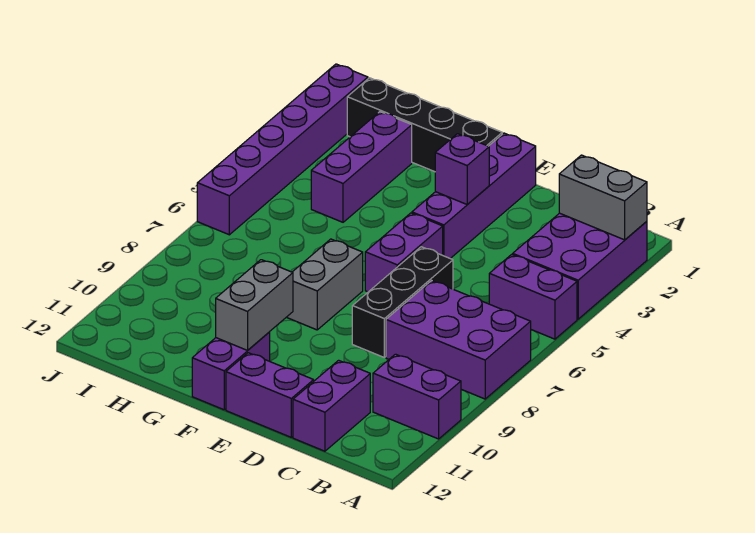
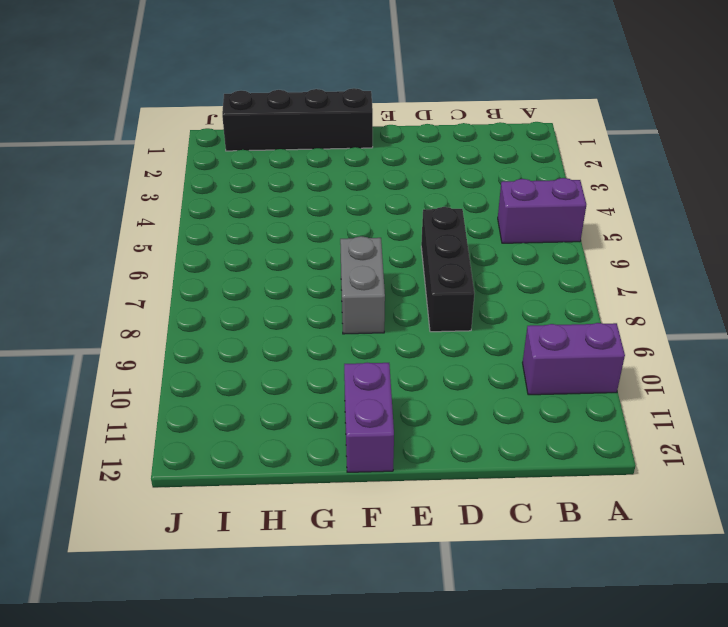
none -> purple brick A2:B4 level 1
none -> purple brick A7:C8 level 1
none -> purple brick C11:C12 level 1

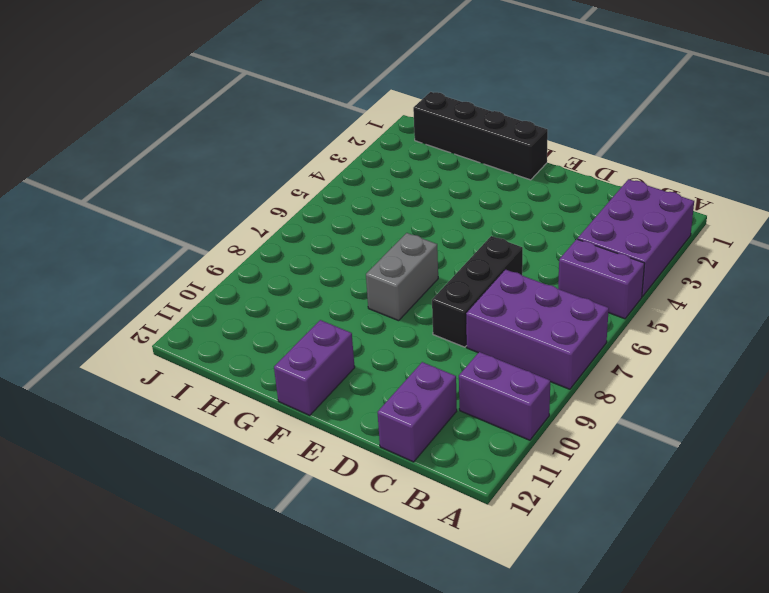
none -> purple brick D12:E12 level 1
none -> purple brick E1:E4 level 1
none -> purple brick E5:E6 level 1

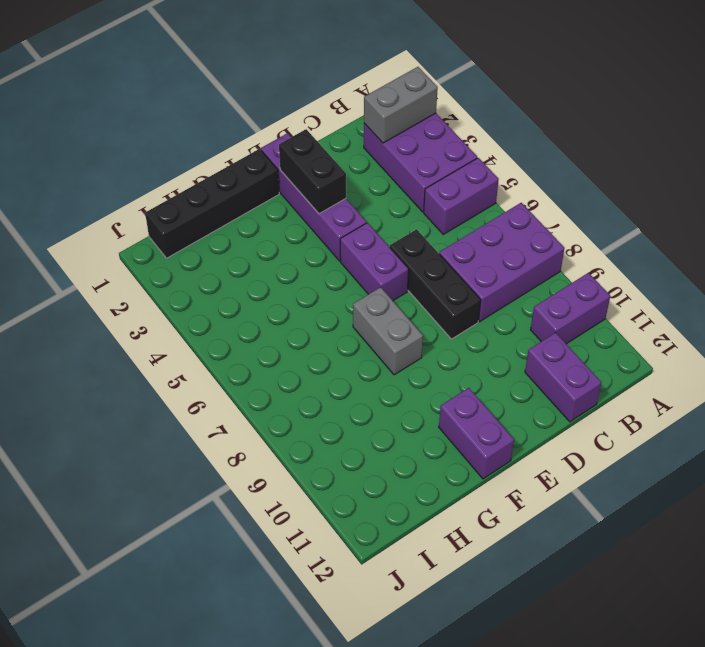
black brick E2:E3 level 2 -> purple brick E3 level 2
none -> purple brick D12:E12 level 1
none -> purple brick H2:H4 level 1
none -> purple brick J1:J6 level 1

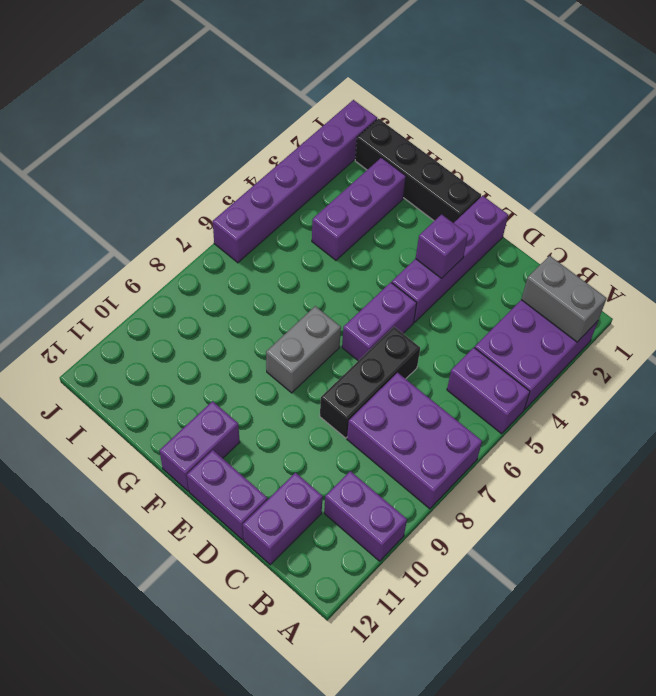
none -> grey brick F10:F11 level 2

